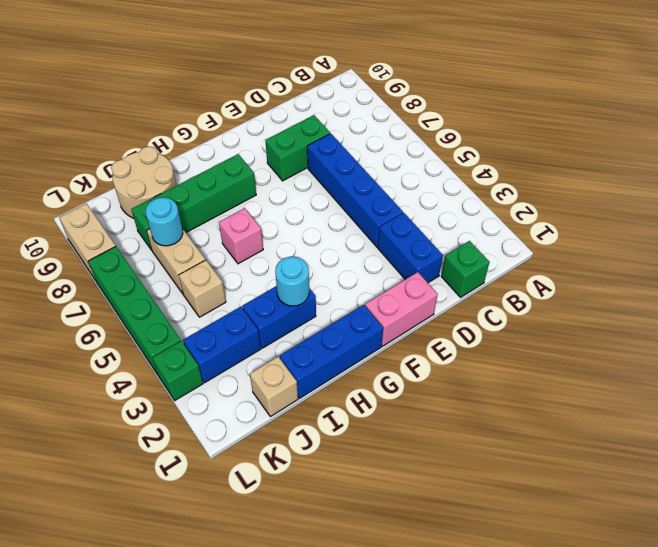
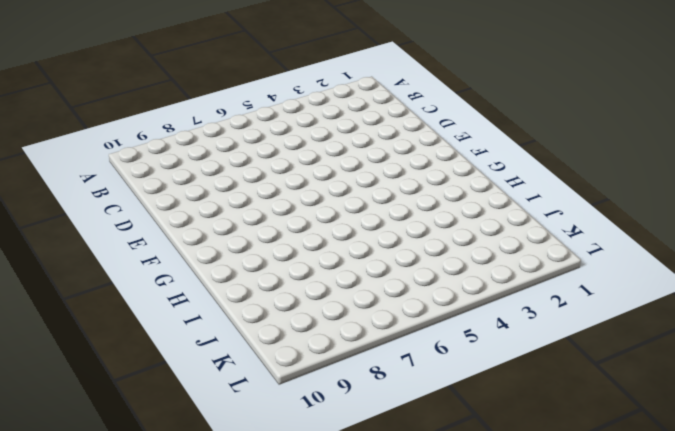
none -> green brick C1 level 1
none -> blue brick D2:D3 level 1
none -> blue brick D4:D7 level 1

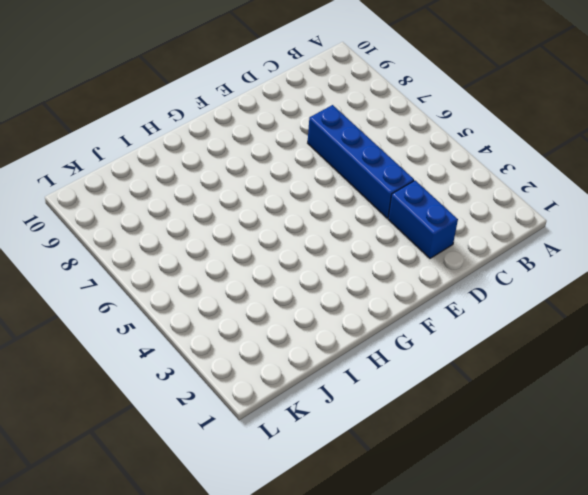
none -> green brick C1 level 1
none -> green brick D8:E8 level 1
none -> pink brick E1:F1 level 1

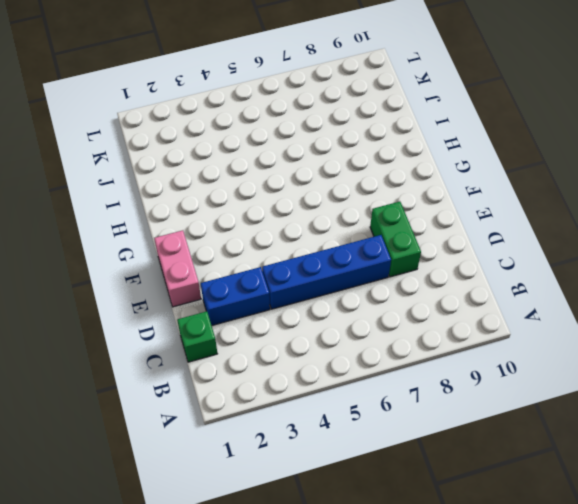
none -> blue brick G1:I1 level 1
none -> green brick G8:J8 level 1
none -> blue brick H3:I3 level 1

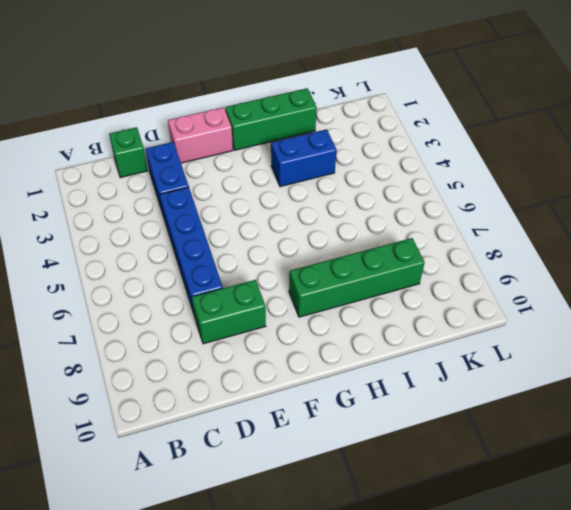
green brick G1:I1 level 1 -> blue brick G1:I1 level 1
none -> pink brick H6 level 1
none -> tan round brick I9:J10 level 1
none -> tan brick J1 level 1

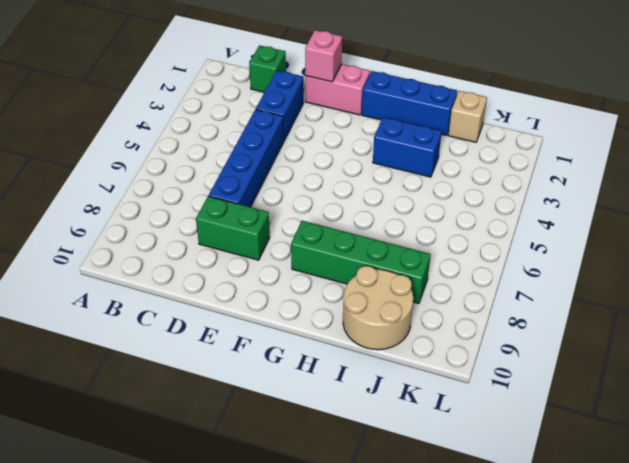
pink brick E1 level 2 -> pink brick H6 level 1
none -> blue brick J3:K3 level 1
none -> tan brick J5 level 1
none -> tan brick J6:J7 level 1

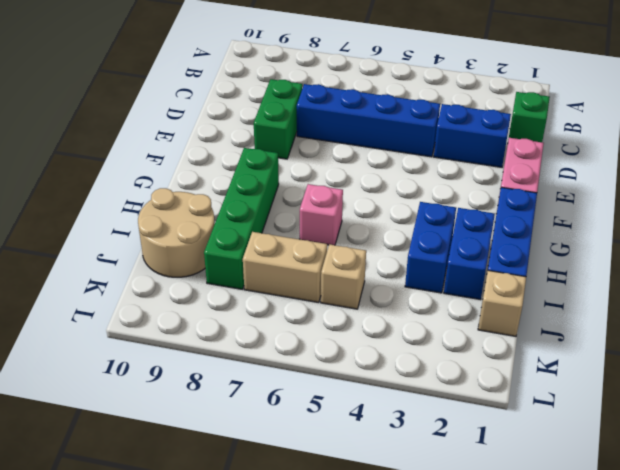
blue brick H2:I2 level 1 -> blue brick J3:K3 level 1
none -> green brick L3 level 1
none -> green brick L4:L7 level 1
none -> tan brick L8:L9 level 1

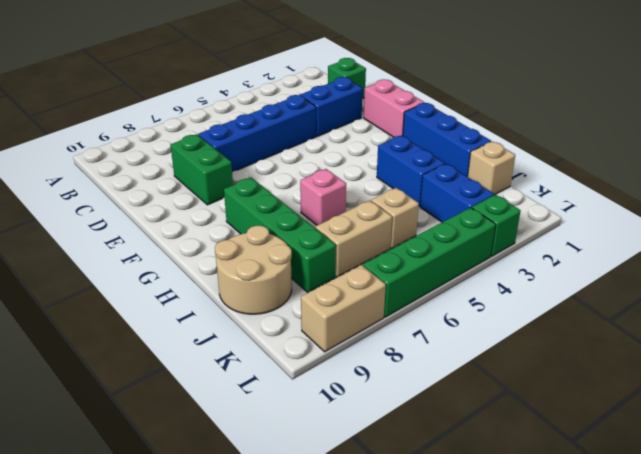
none -> cyan round brick H3 level 2
none -> cyan round brick J7 level 2

